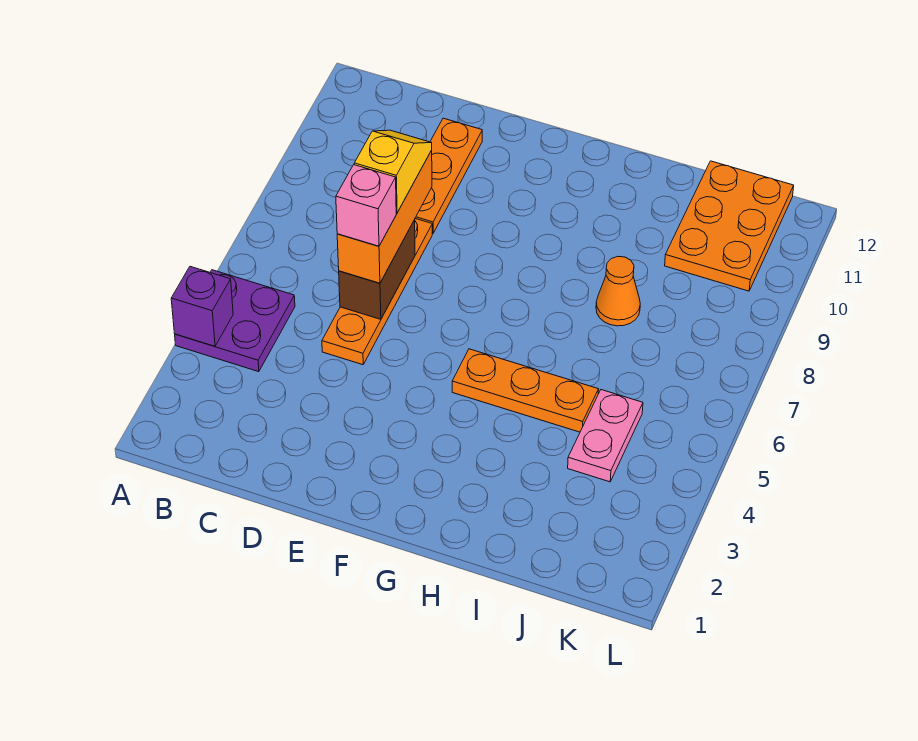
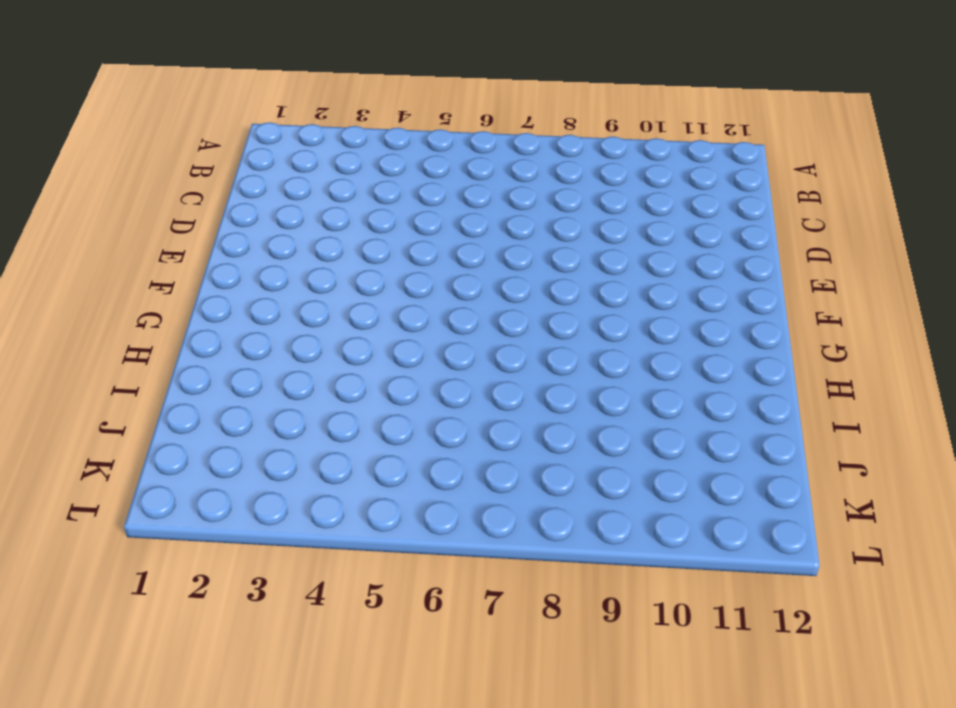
none -> purple plate A4:B5 level 1
none -> orange plate D5:D8 level 1
none -> orange plate D9:D11 level 1

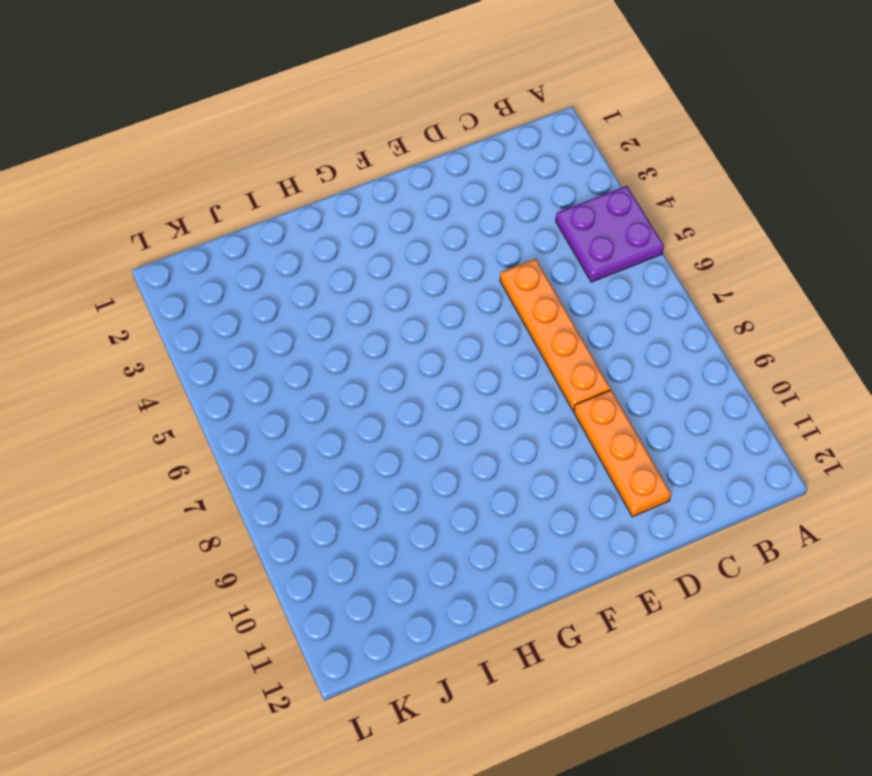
none -> orange plate G5:I5 level 1
none -> orange cone I8 level 1
none -> pink plate J4:J5 level 1

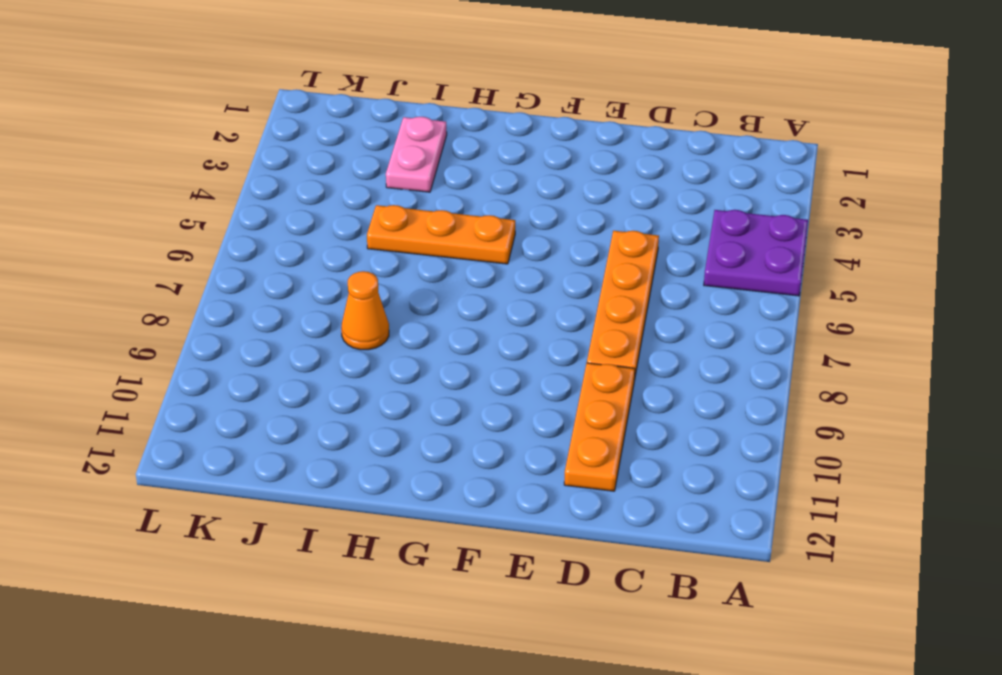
pink plate I2:I3 level 1 -> pink plate J4:J5 level 1
none -> orange plate J10:K12 level 1
none -> purple brick A4 level 2
none -> brown brick D6:D7 level 2

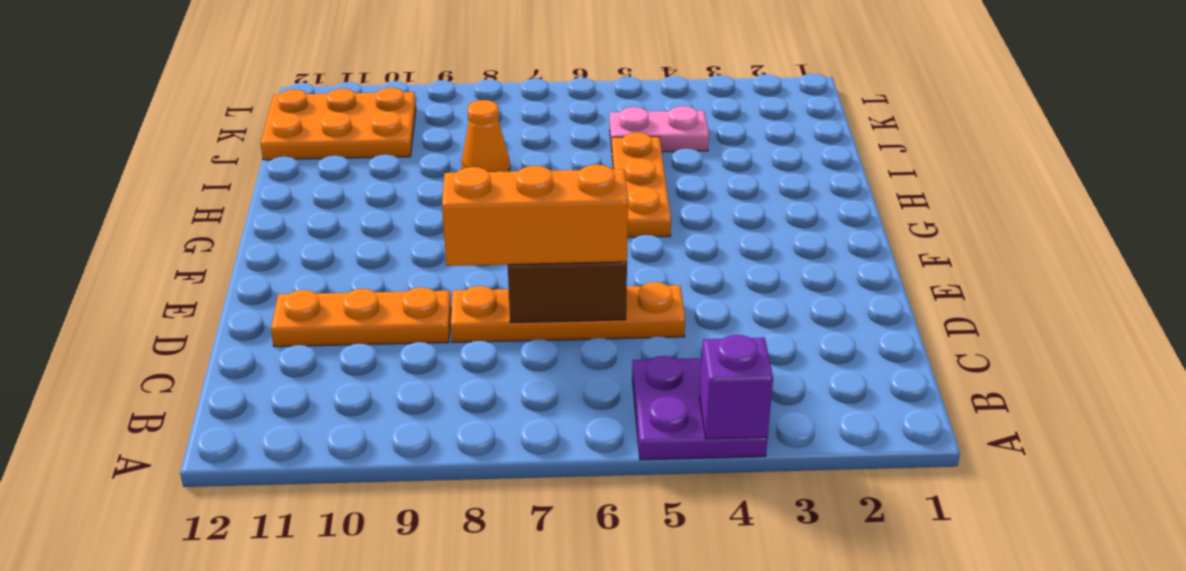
none -> pink brick D6 level 4
none -> yellow slope D7:D8 level 4 top 7

